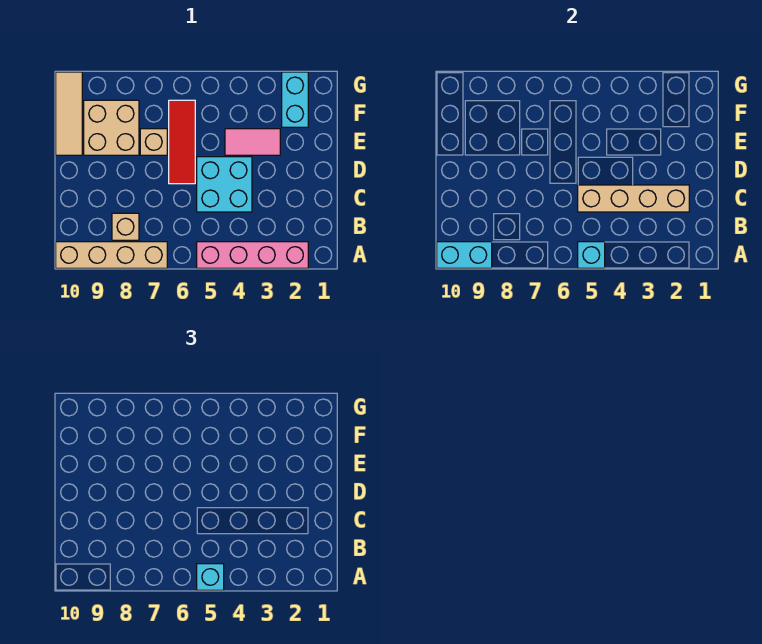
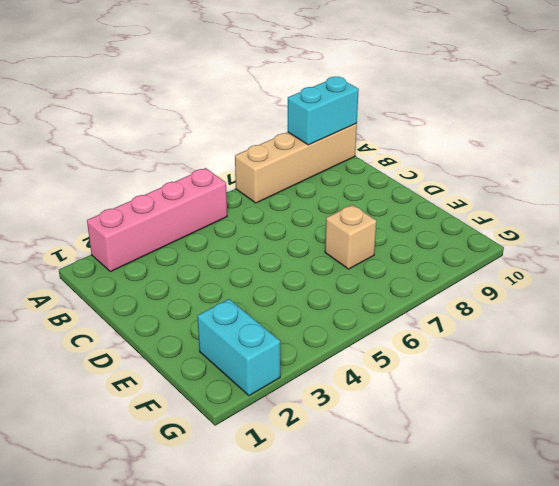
none -> tan brick B8 level 1
none -> cyan brick C4:D5 level 1
none -> red tile D6:F6 level 1

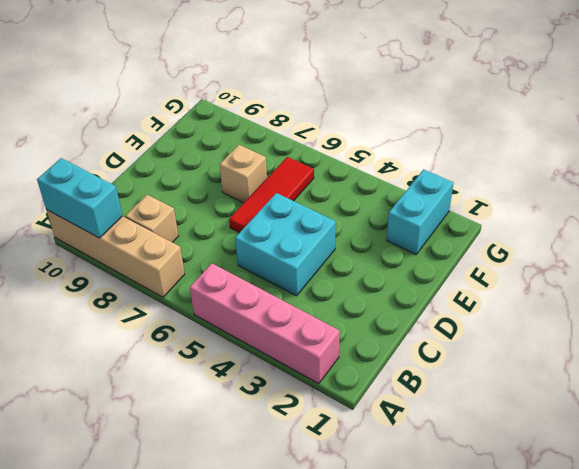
none -> pink tile E3:E4 level 1
none -> tan brick E8:F9 level 1
none -> tan tile E10:G10 level 1

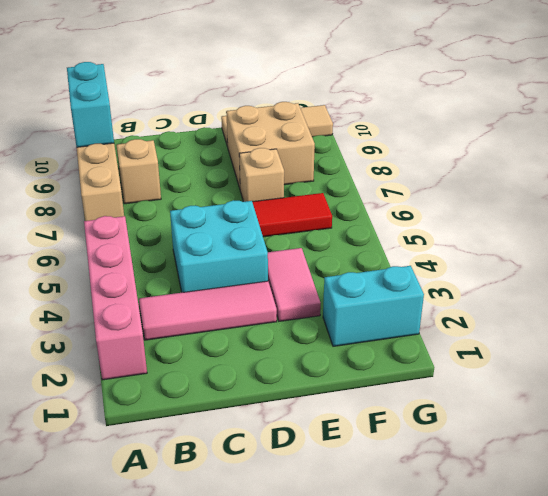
pink tile B3:D3 level 1 -> none
none -> cyan brick A5 level 2
none -> tan brick C2:C5 level 2
none -> cyan brick A5 level 3

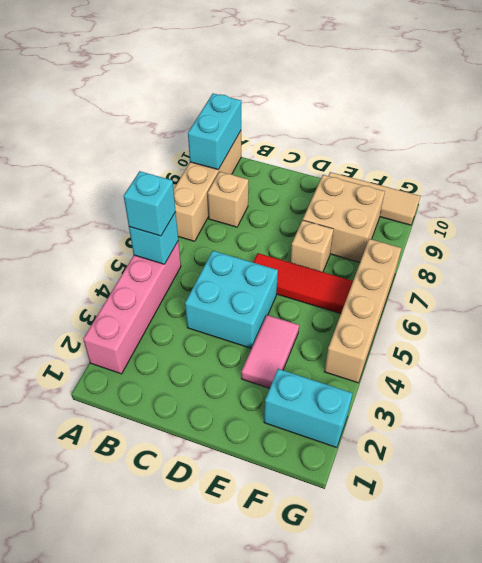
tan brick G4:G7 level 1 -> tan brick C2:C5 level 2

